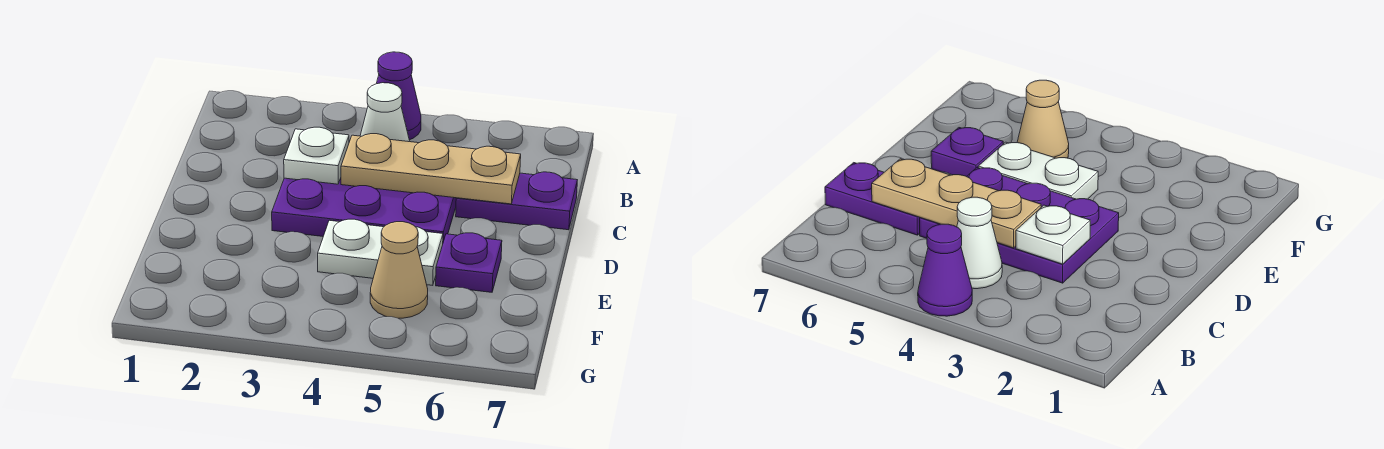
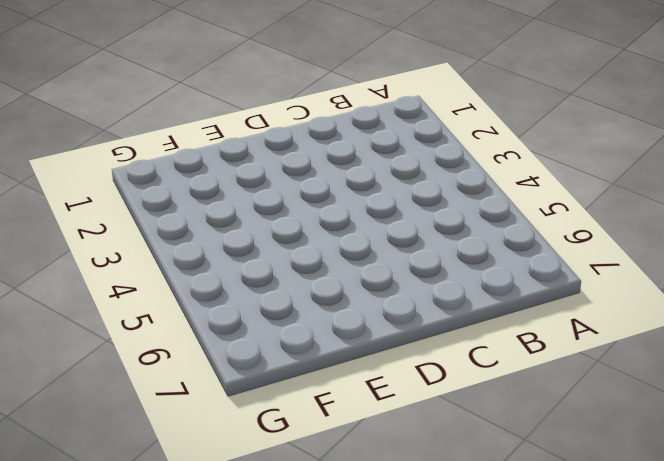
none -> purple cone A4 level 1
none -> white cone B4 level 1

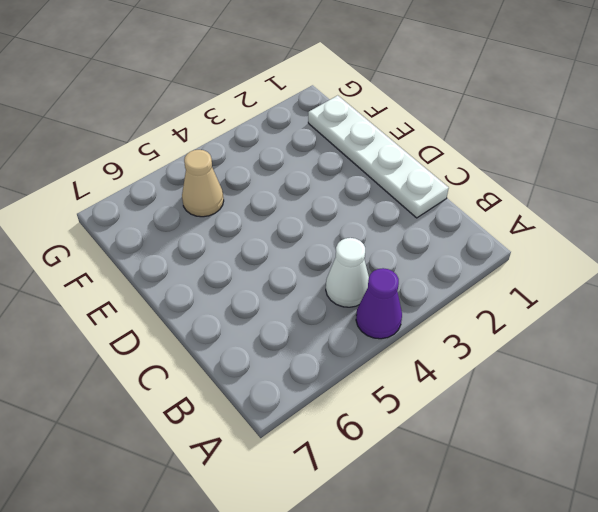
white plate C1:F1 level 1 -> none
none -> purple plate C3:D5 level 1
none -> purple plate C6:C7 level 1

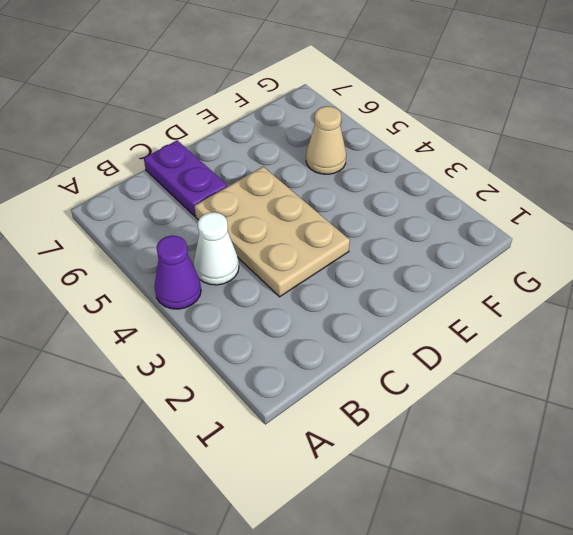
tan plate C3:D5 level 1 -> purple plate C3:D5 level 1
none -> white plate E4:E5 level 1
none -> purple plate E6 level 1

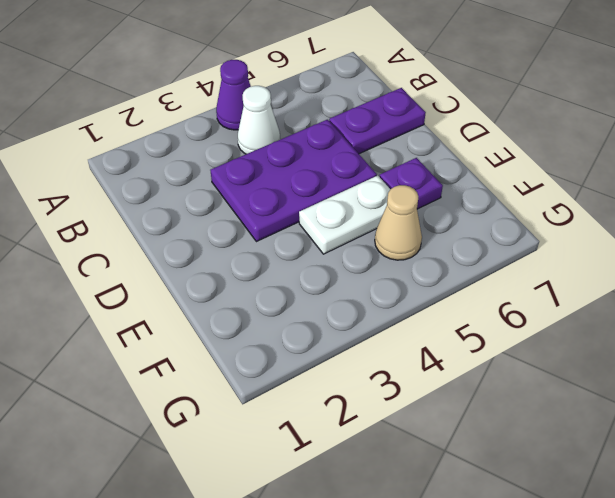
none -> white plate C3 level 2
none -> tan plate C4:C6 level 2

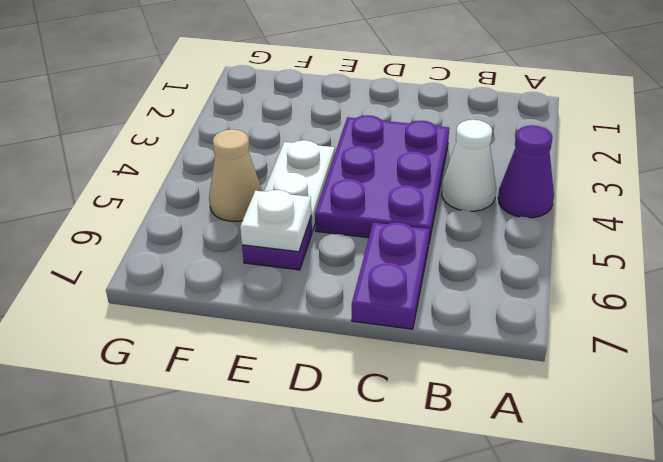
white plate E6 level 2 -> white plate C3 level 2
none -> tan plate C4:C6 level 2

